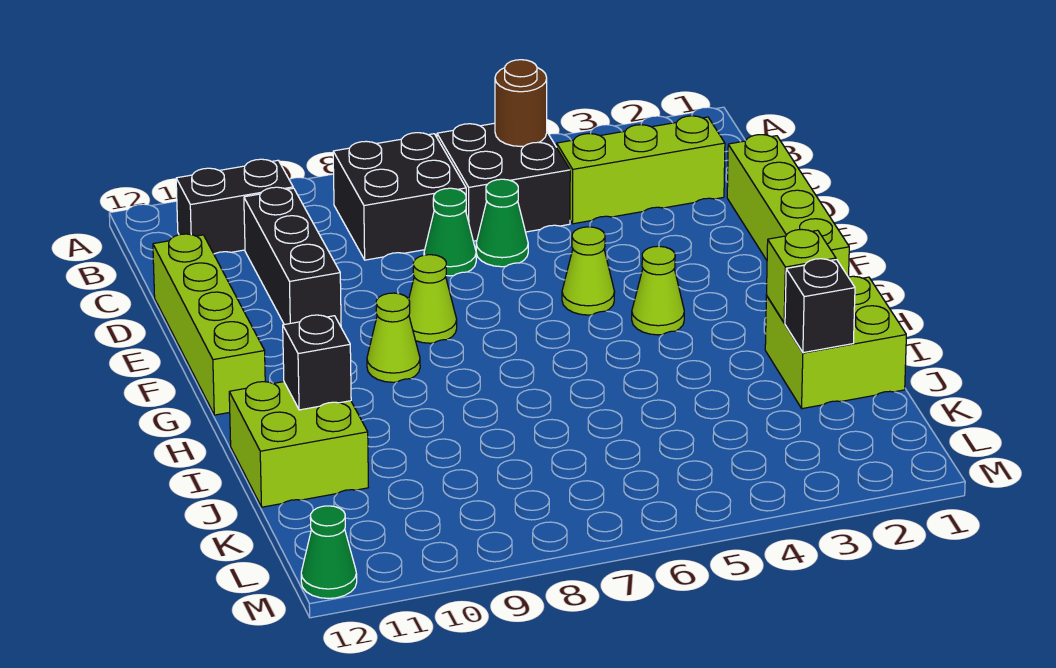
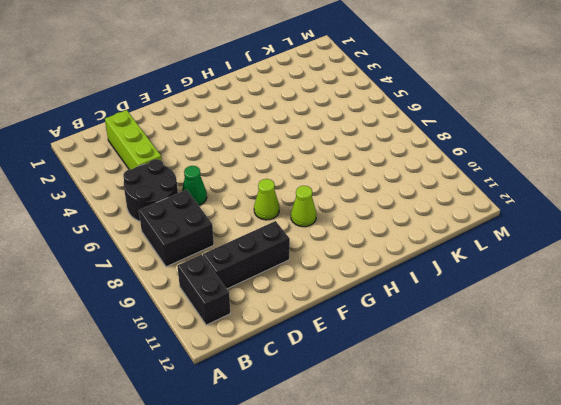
black round brick B5:C6 level 1 -> black brick B5:C6 level 1
none -> lime brick D1:G1 level 1
none -> green cone D7 level 1
none -> lime brick D12:G12 level 1

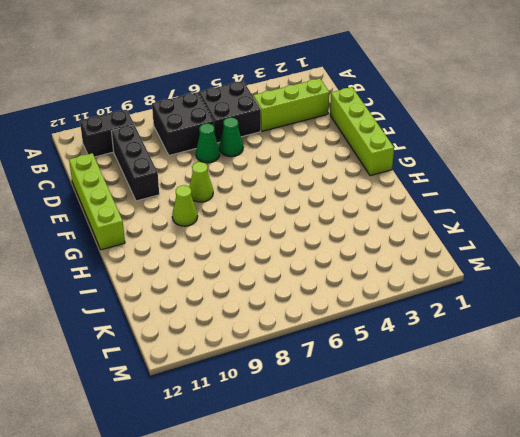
none -> lime cone F5 level 1
none -> lime cone G4 level 1
none -> lime brick I1:J2 level 1

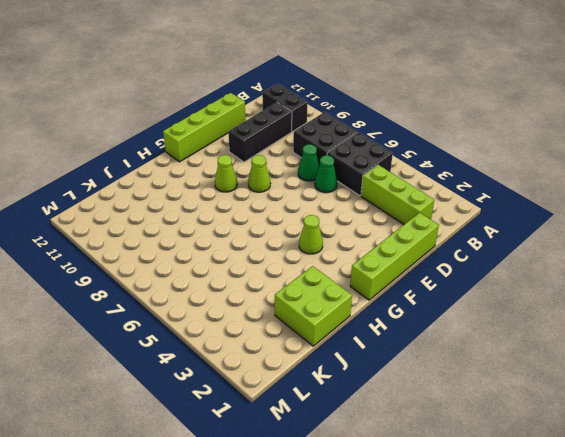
none -> lime cone F5 level 1
none -> lime brick I11:J12 level 1
none -> green cone M12 level 1

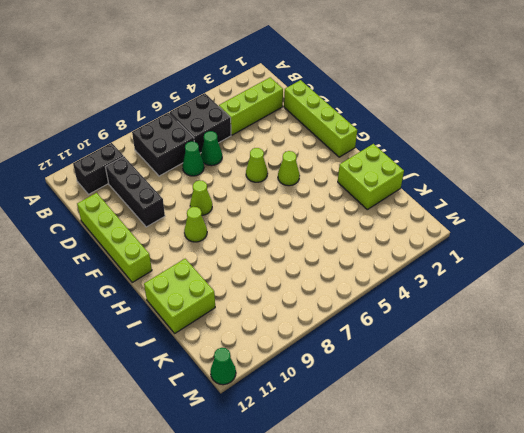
none -> brown round brick B5 level 2
none -> lime brick I2 level 2
none -> black brick I11 level 2

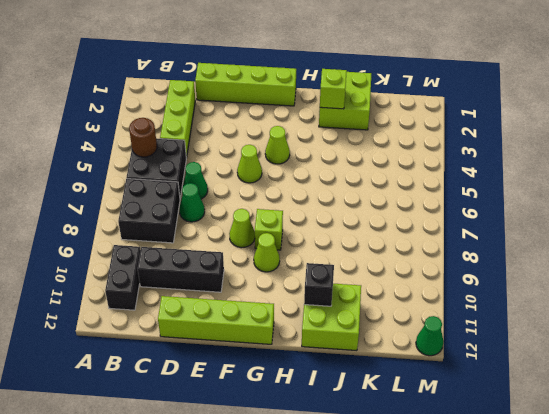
lime brick G8 level 1 -> none
none -> black brick J2 level 2

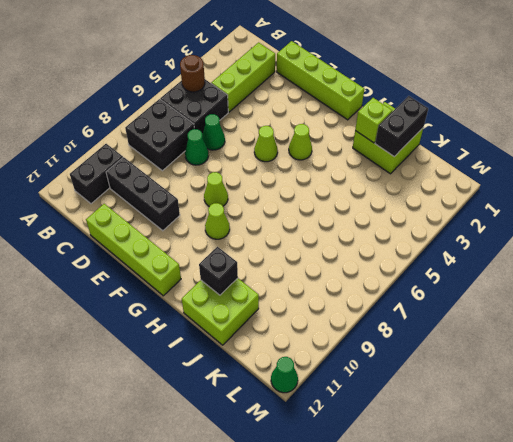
black brick J1:J2 level 2 -> black brick J2 level 2

